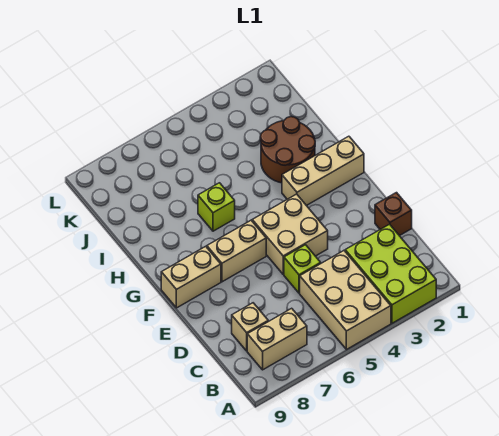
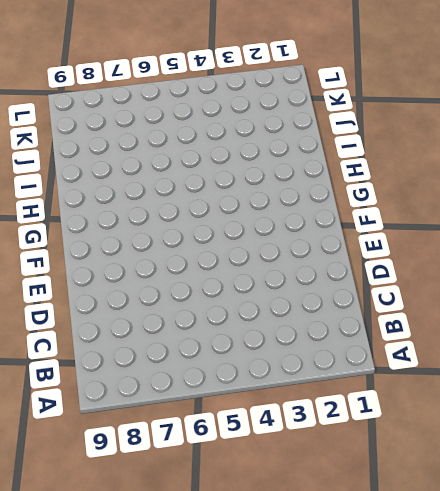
none -> lime brick A2:C3 level 1
none -> tan brick A4:C5 level 1
none -> tan brick B7:B8 level 1

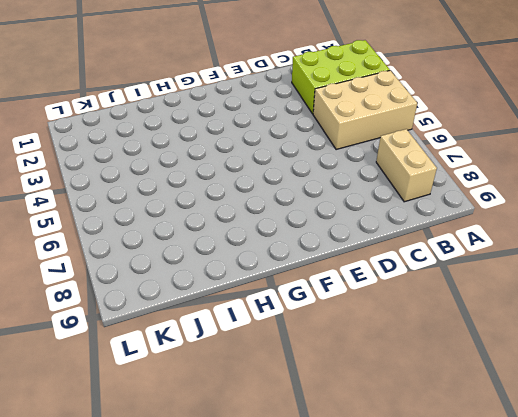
none -> tan brick C8 level 1
none -> brown brick D1 level 1
none -> lime brick D5 level 1

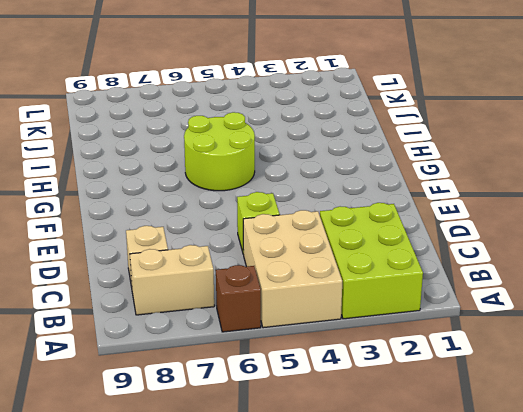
brown brick A6 level 1 -> brown brick D1 level 1
lime round brick G5:H6 level 1 -> lime brick H6 level 1
none -> tan brick E4:F5 level 1
none -> tan brick F6:F7 level 1
none -> tan brick F8:F9 level 1

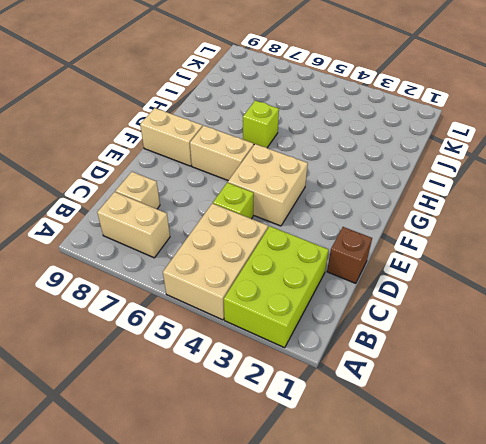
none -> tan brick G1:G3 level 1
none -> brown round brick H2:I3 level 1

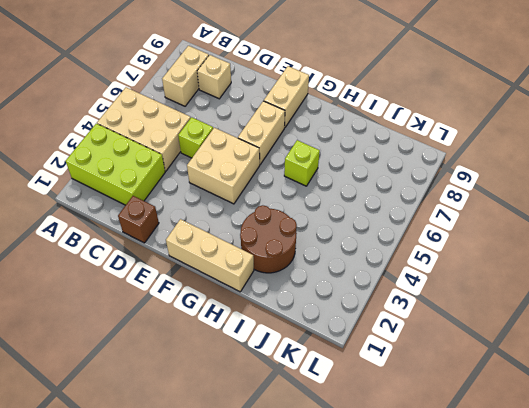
tan brick F1:H1 level 1 -> tan brick G1:G3 level 1

